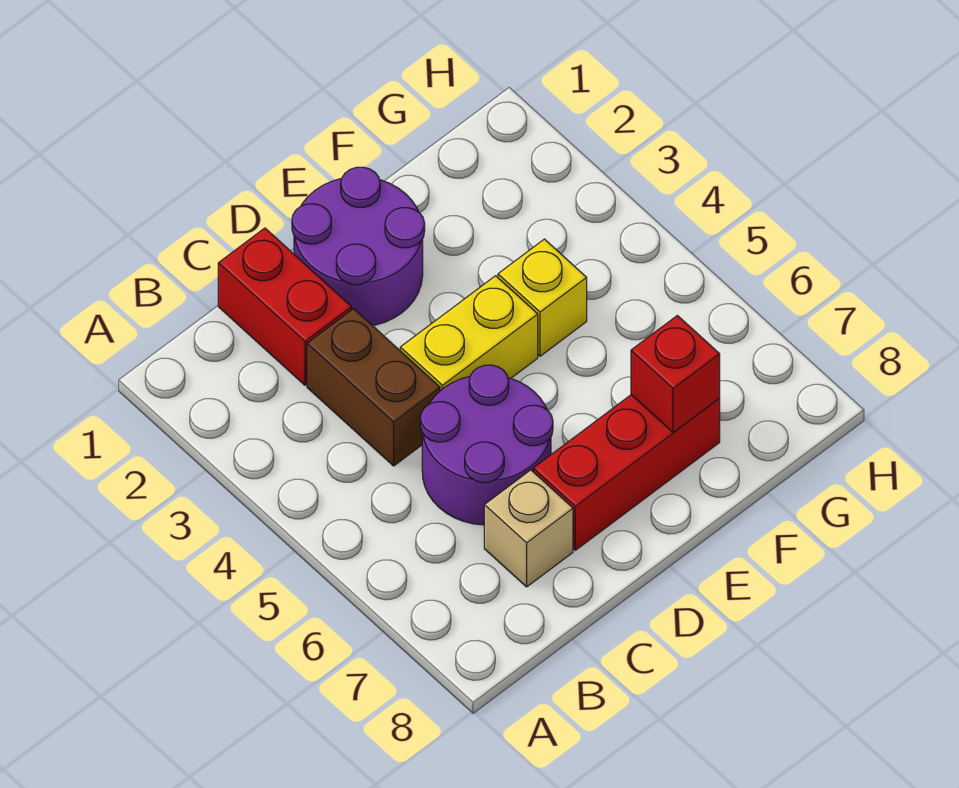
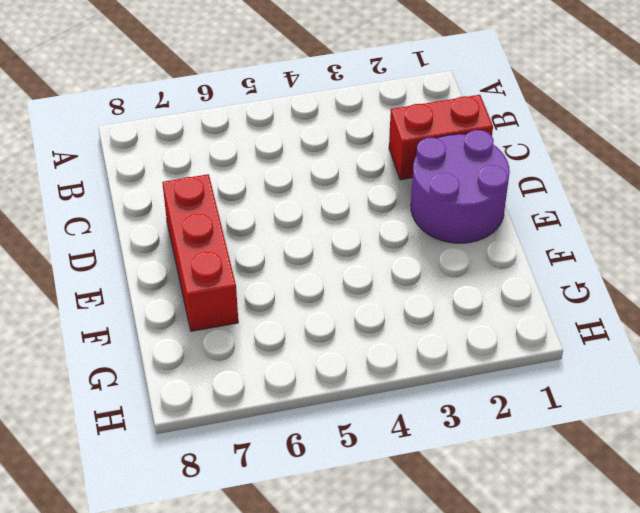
none -> brown brick C3:C4 level 1
none -> purple round brick C5:D6 level 1

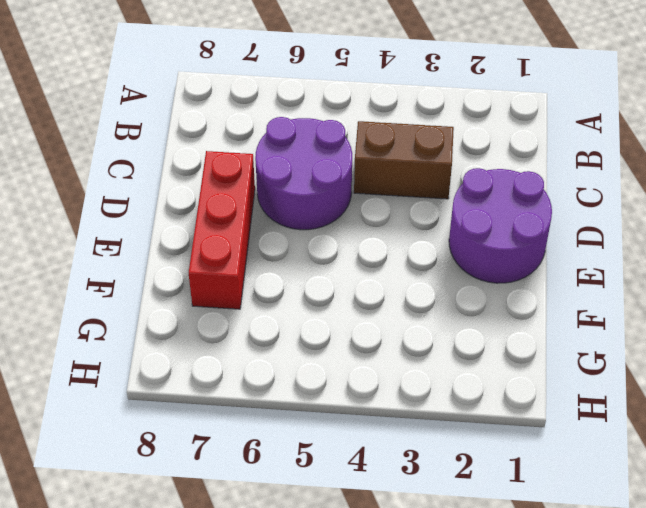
none -> red brick C1:C2 level 1
none -> tan brick C7 level 1

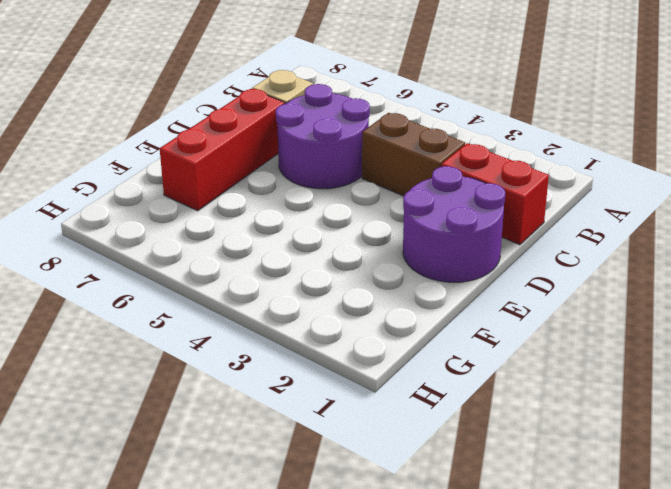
none -> yellow brick D4:E4 level 1
none -> yellow brick F4 level 1

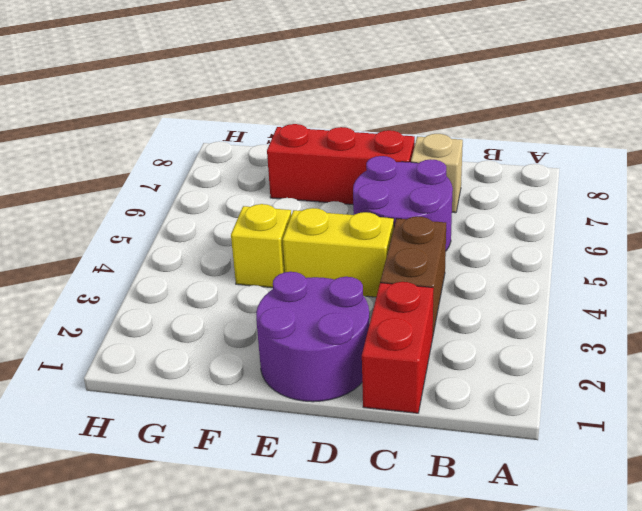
none -> red brick F7 level 2

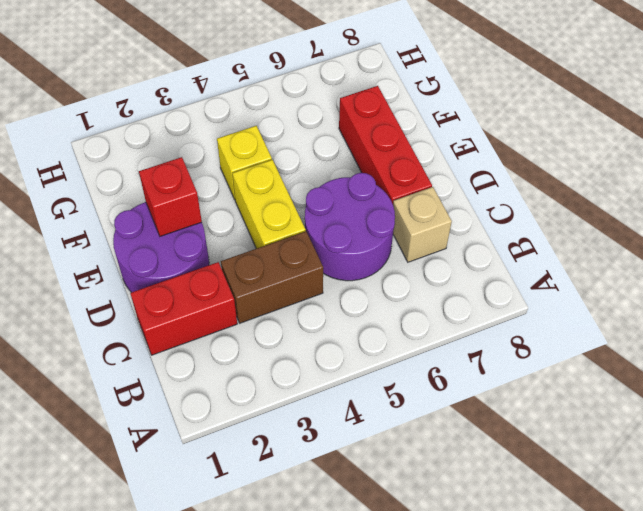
red brick E2 level 2 -> red brick F7 level 2

